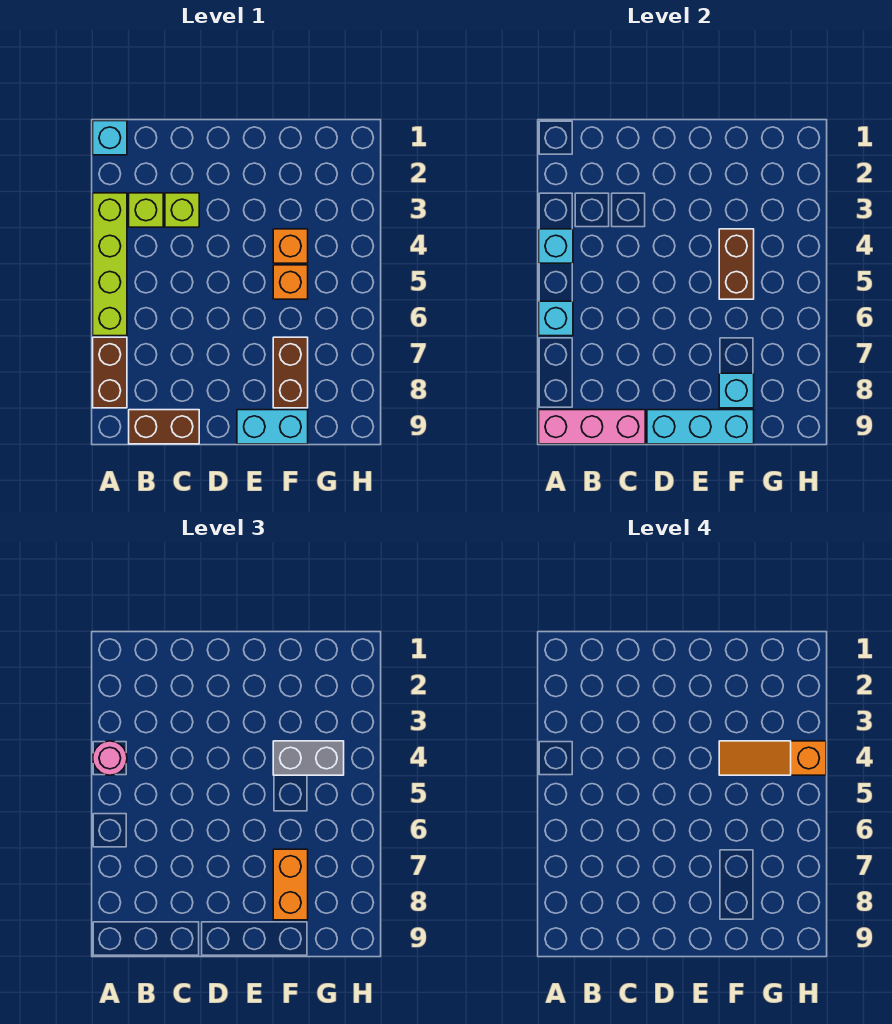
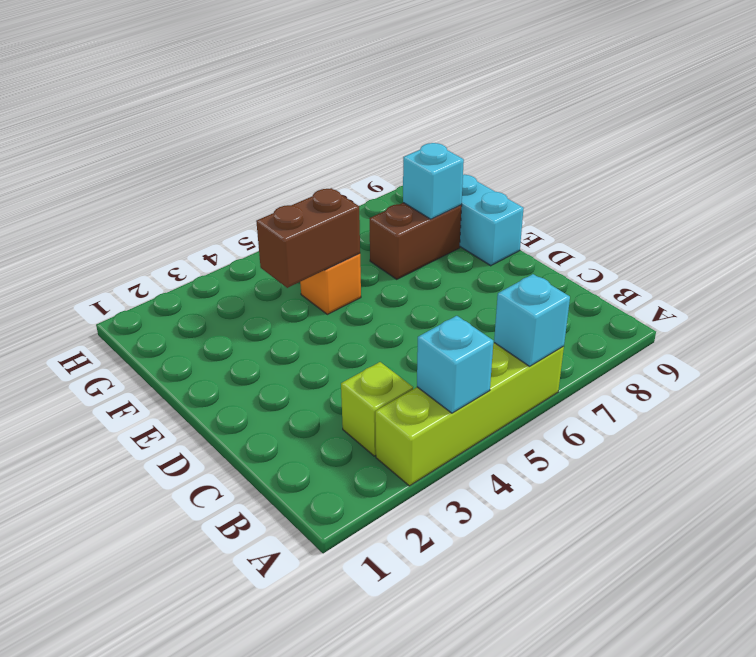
none -> cyan brick A1 level 1
none -> brown brick A7:A8 level 1
none -> brown brick B9:C9 level 1

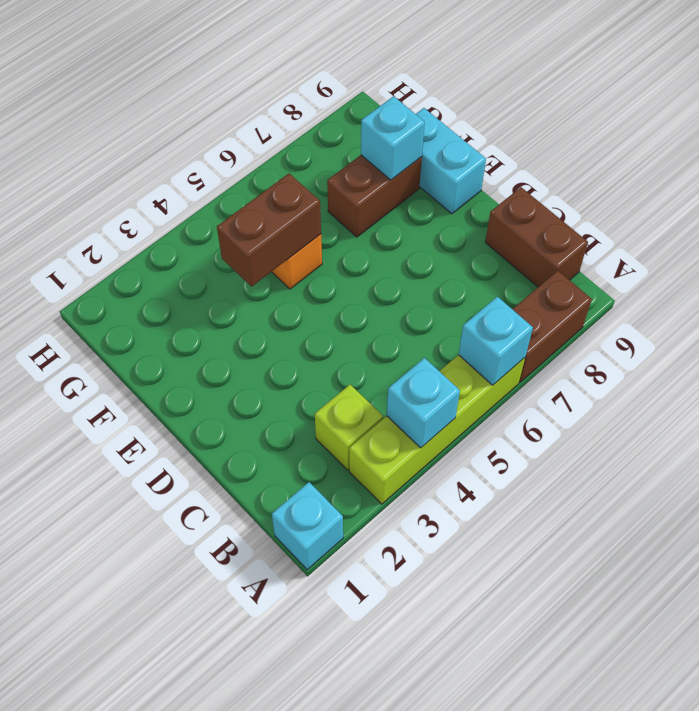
none -> lime brick C3 level 1
none -> orange brick F4 level 1
none -> pink brick A9:C9 level 2

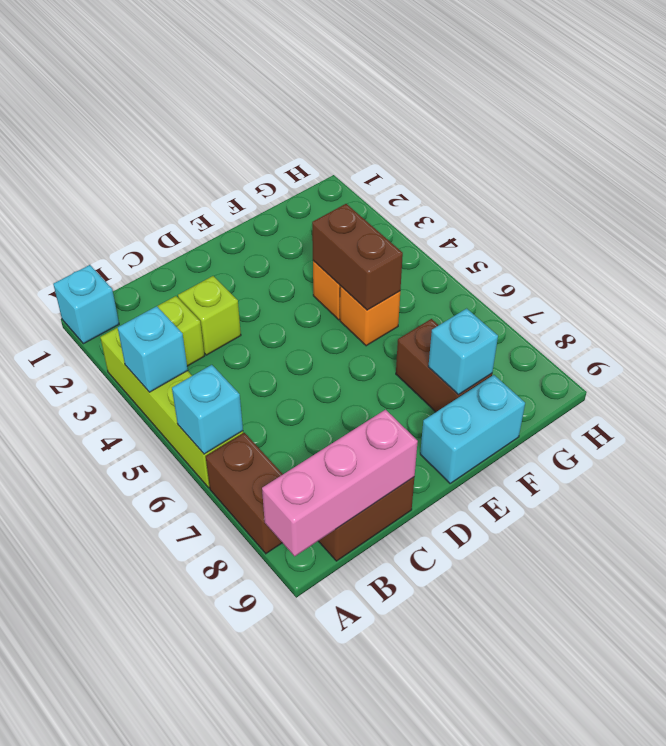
none -> cyan brick D9:F9 level 2
none -> pink round brick A4 level 3
none -> grey brick F4:G4 level 3

